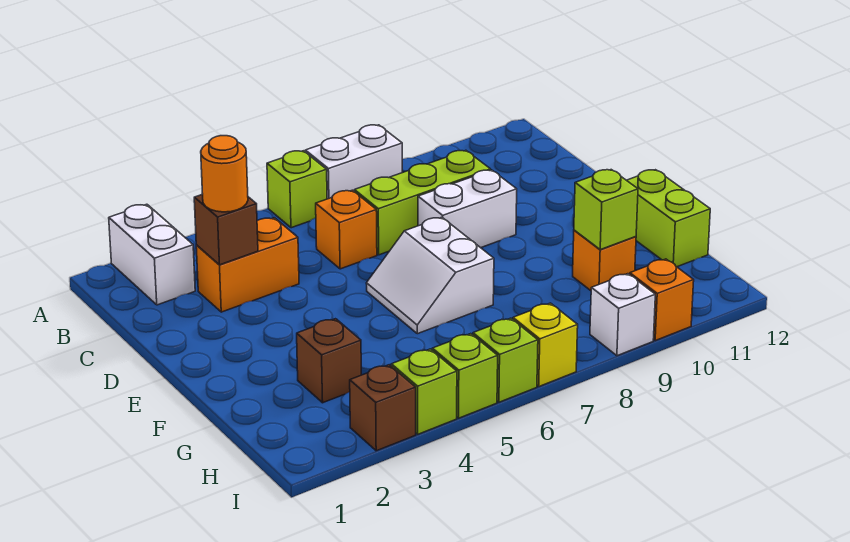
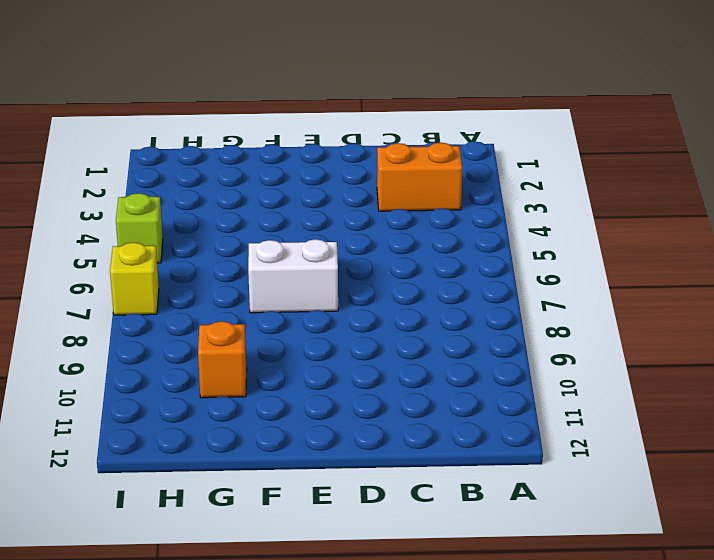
orange brick B3:C3 level 1 -> orange brick C3:C4 level 1
none -> white brick A2:B2 level 1
none -> lime brick A6 level 1
none -> white brick A7:A8 level 1

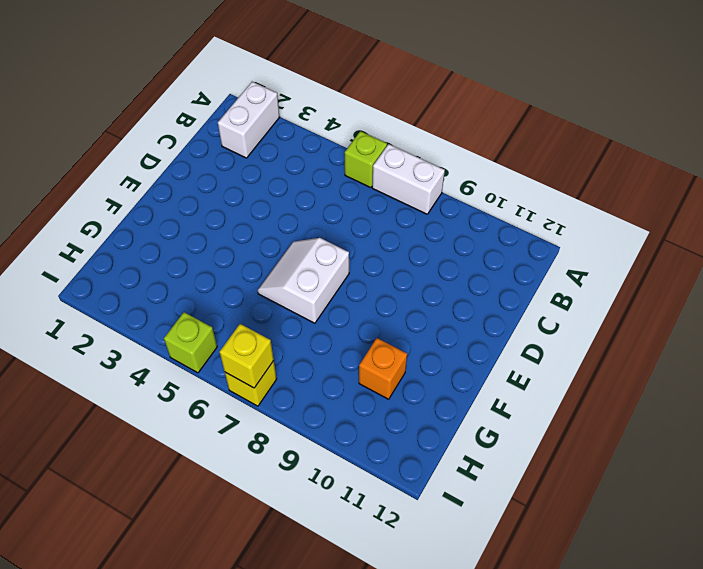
yellow brick I7 level 2 -> none
none -> orange brick C3:C4 level 1
none -> orange brick C6 level 1
none -> lime brick C7:C9 level 1

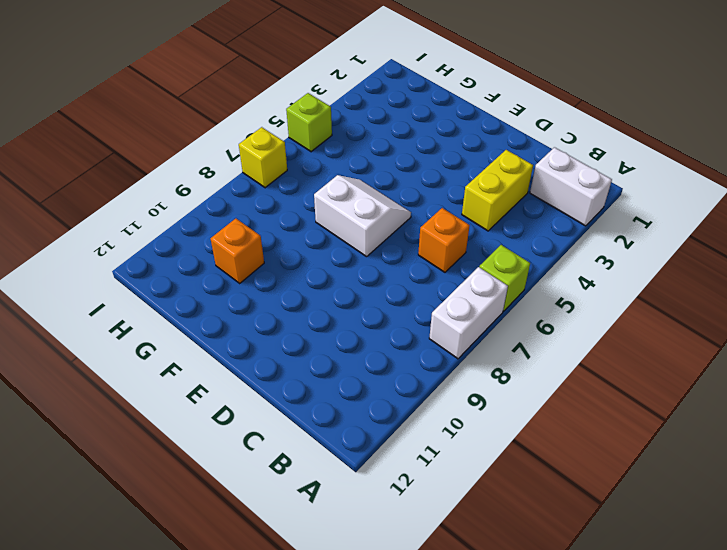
yellow brick C3:C4 level 1 -> orange brick C3:C4 level 1
none -> lime brick C7:C9 level 1
none -> white brick D8:D9 level 1
none -> lime brick F12:G12 level 1

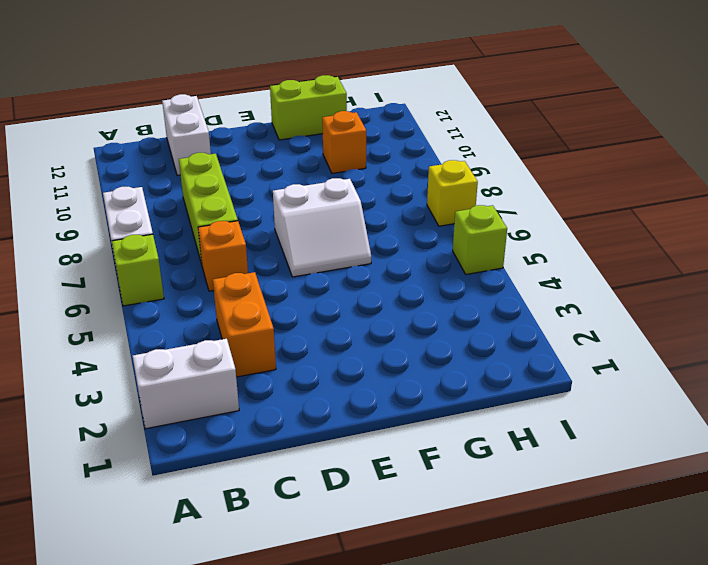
white brick C11:C12 level 1 -> white brick D8:D9 level 1
none -> brown brick G3 level 1
none -> brown brick I3 level 1
none -> lime brick I4 level 1

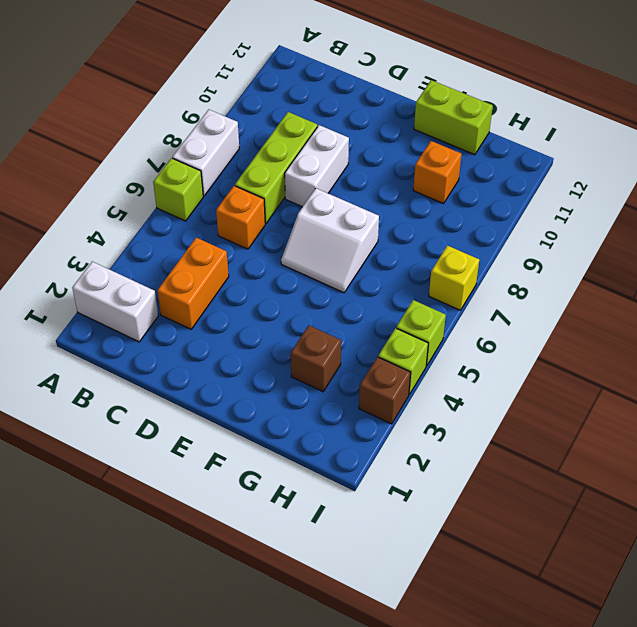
none -> lime brick I6 level 1
none -> white brick I9 level 1
none -> orange brick I10 level 1

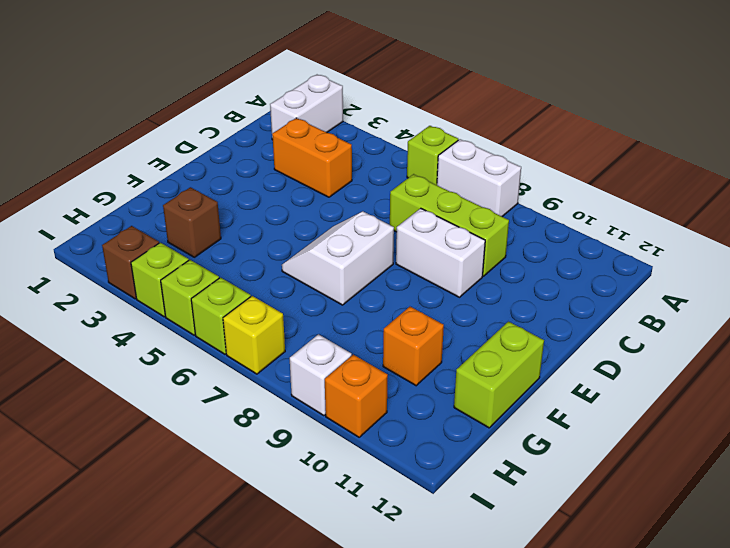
none -> orange brick C6 level 1
none -> brown brick C3 level 2
none -> lime brick G10 level 2

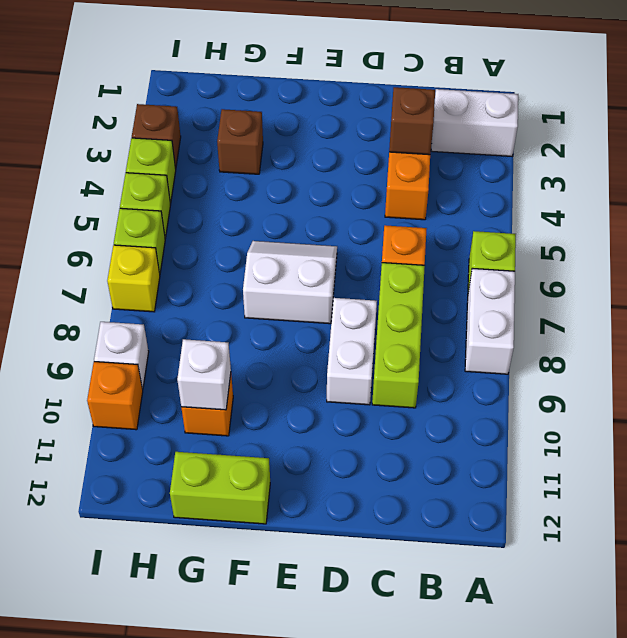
white brick G10 level 2 -> lime brick G10 level 2
none -> orange round brick C3 level 3

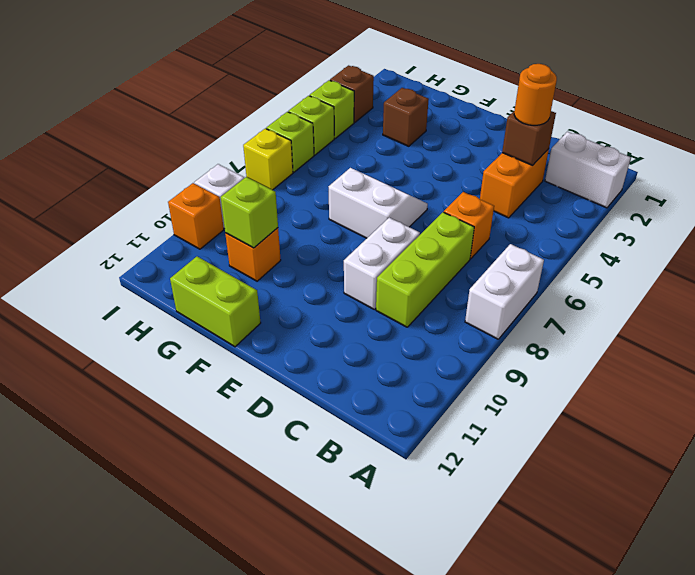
none -> lime brick A6 level 1

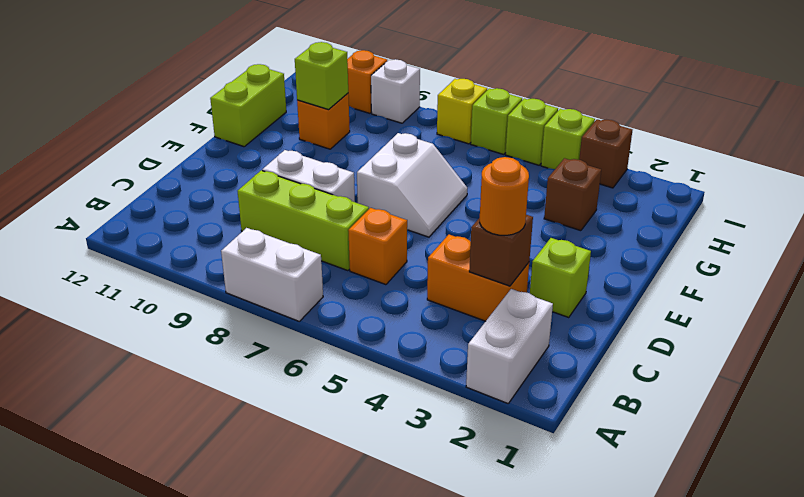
lime brick D2 level 1 -> lime brick A6 level 1

